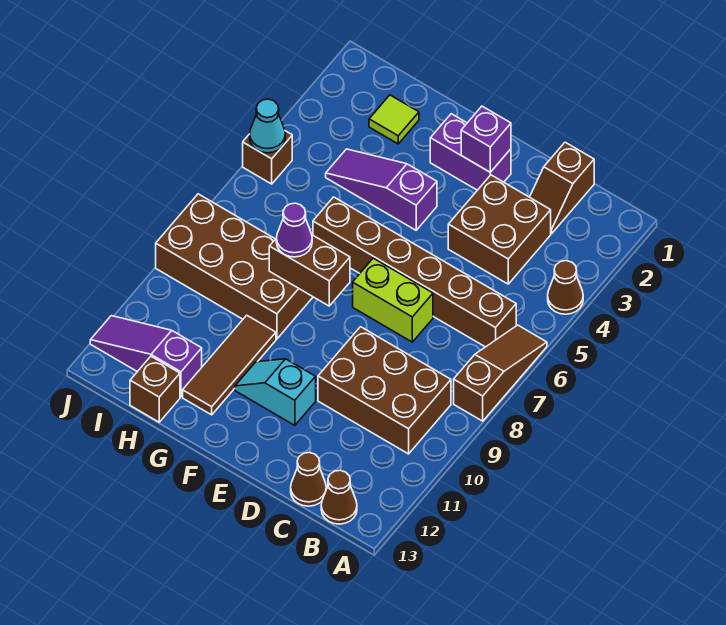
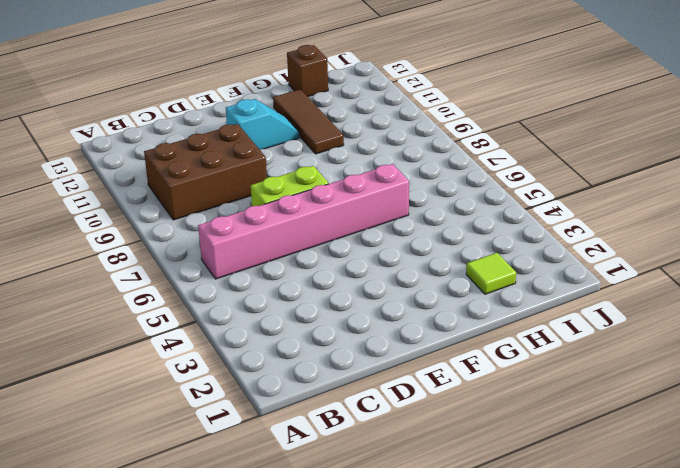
pink brick B6:G6 level 1 -> brown brick B6:G6 level 1
none -> brown cone A4 level 1
none -> brown slope A6:A8 level 1 top 8
none -> brown cone B13 level 1

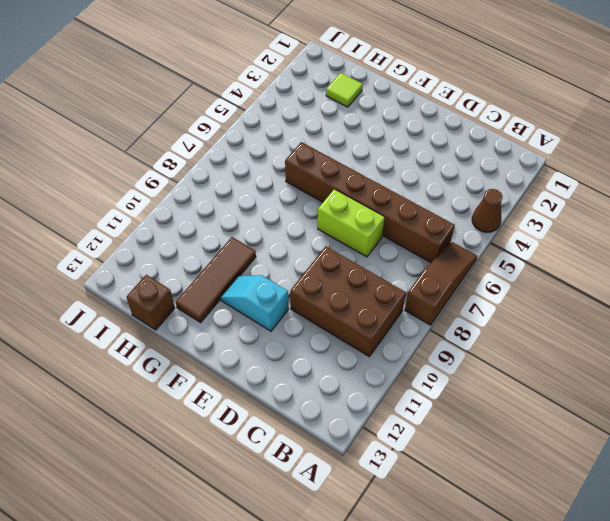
none -> brown cone B13 level 1
none -> brown slope C1:C2 level 1 top 1
none -> brown brick C3:D4 level 1

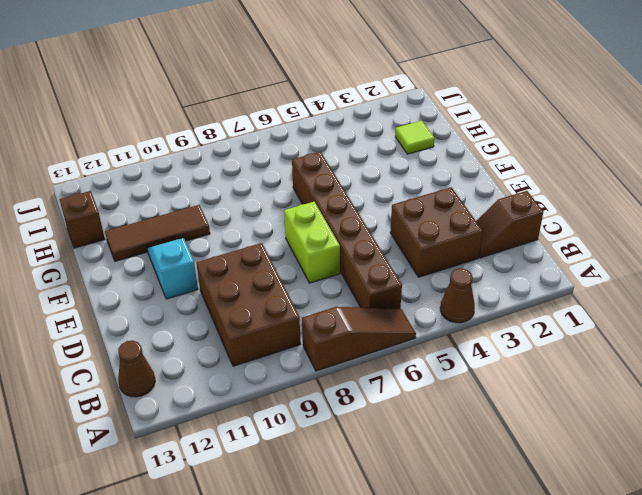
none -> brown cone C13 level 1
none -> purple brick E2:F2 level 1
none -> purple slope F4:H4 level 1 top F

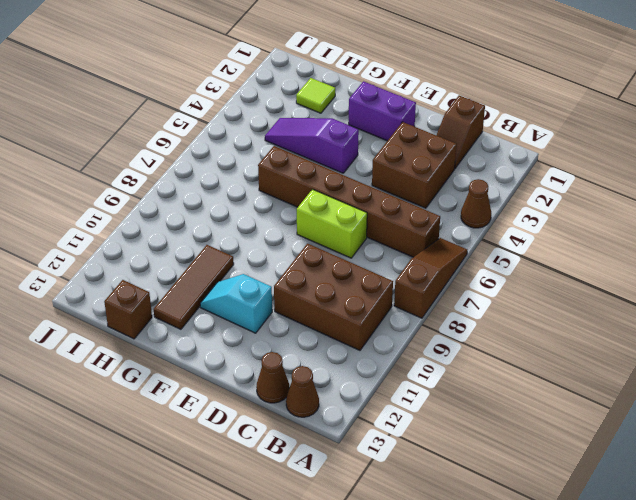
none -> brown brick G8:J9 level 1
none -> purple slope H12:J12 level 1 top H
none -> brown brick J5 level 1

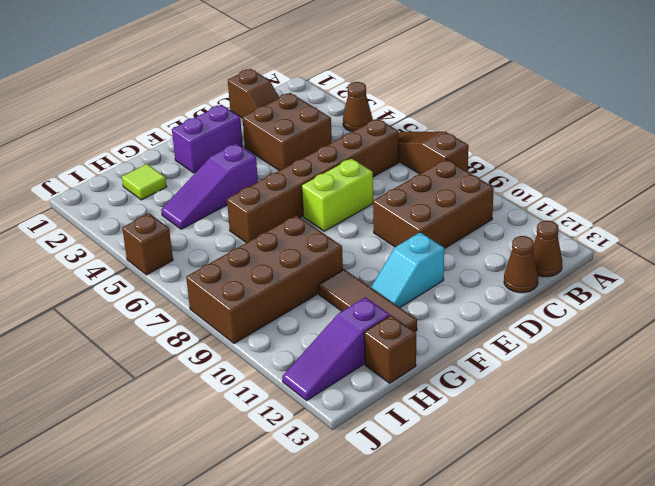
none -> purple brick E2 level 2
none -> brown brick F8:G8 level 2
none -> cyan cone J5 level 2

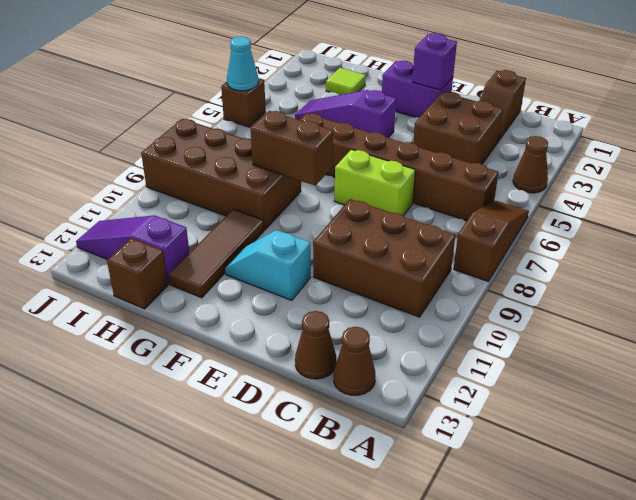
none -> purple cone G8 level 3

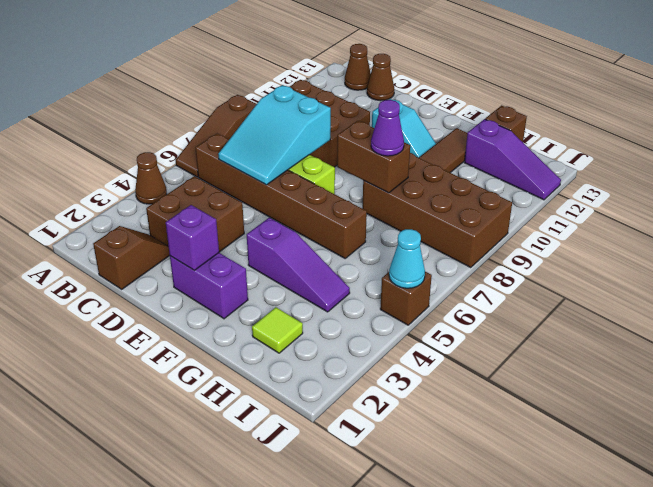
cyan slope C6:D8 level 2 top 8 -> none

